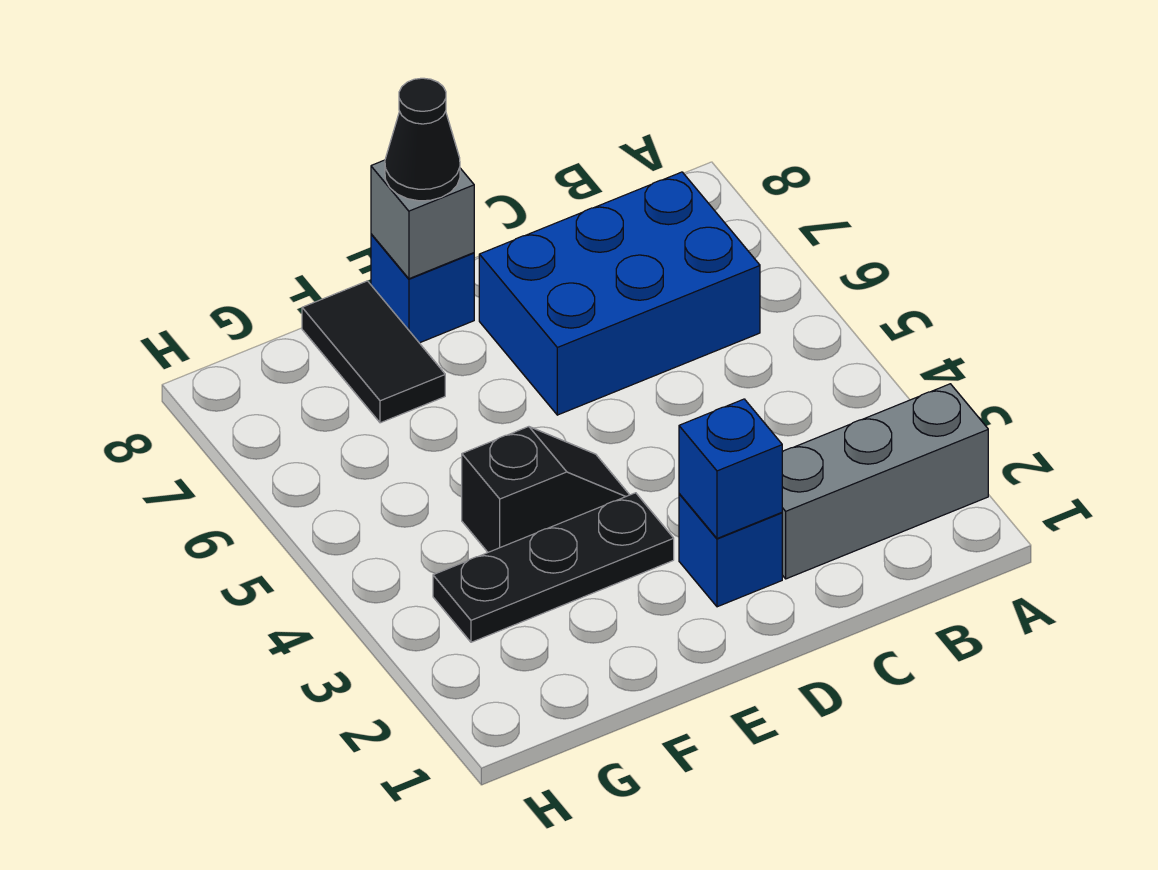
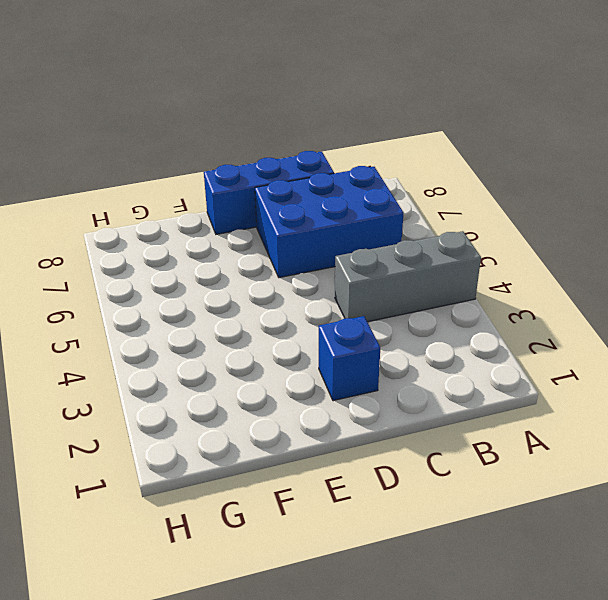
grey brick A4:C4 level 1 -> grey brick A2:C2 level 1
blue brick C8:E8 level 1 -> blue brick E8 level 1
none -> black plate E3:G3 level 1
none -> black slope E4:F4 level 1 top F

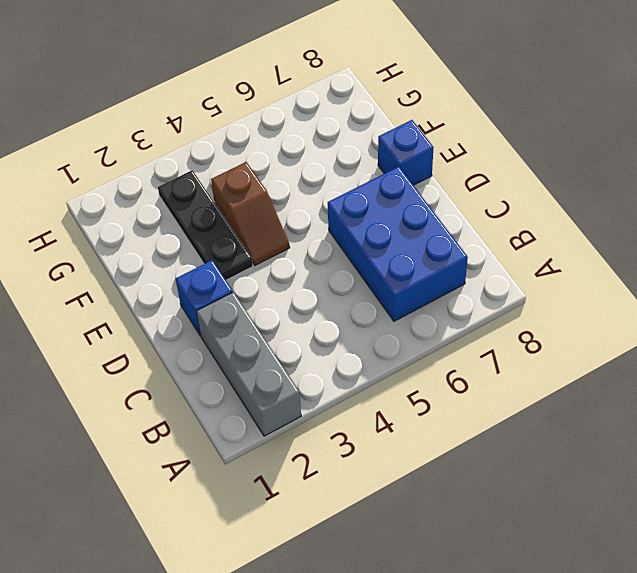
brown slope E4:F4 level 1 top F -> black slope E4:F4 level 1 top F
none -> black tile F7:F8 level 1
none -> blue brick D2 level 2

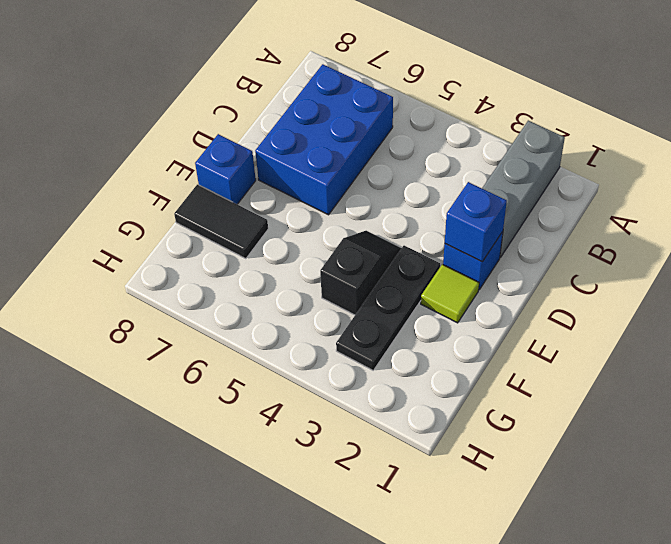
lime tile E2 level 1 -> none
none -> grey brick E8 level 2
none -> black cone E8 level 3

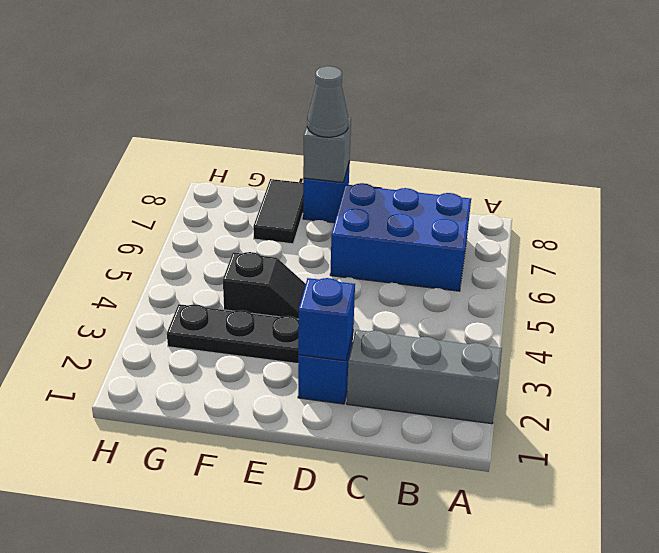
grey cone E8 level 3 -> black cone E8 level 3

